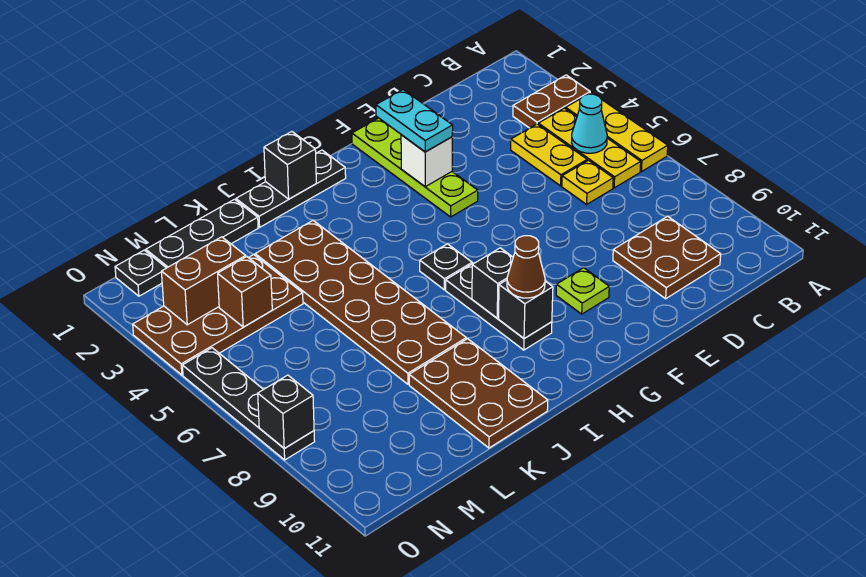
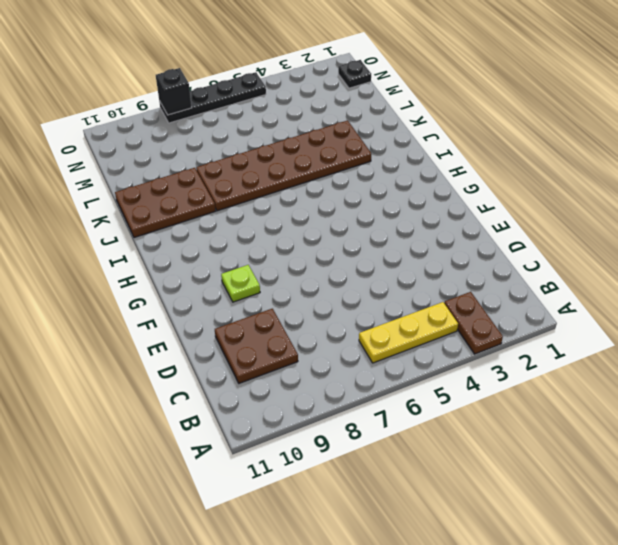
none -> yellow plate A4:A6 level 1
none -> yellow plate C4:C5 level 1
none -> yellow plate C6 level 1

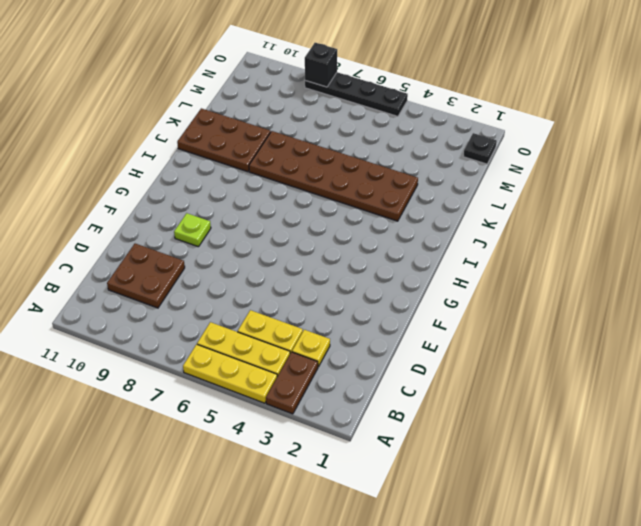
yellow plate C3 level 1 -> yellow plate C6 level 1
none -> lime plate F1:F4 level 1
none -> black plate H1:J1 level 1
none -> black plate H6 level 1

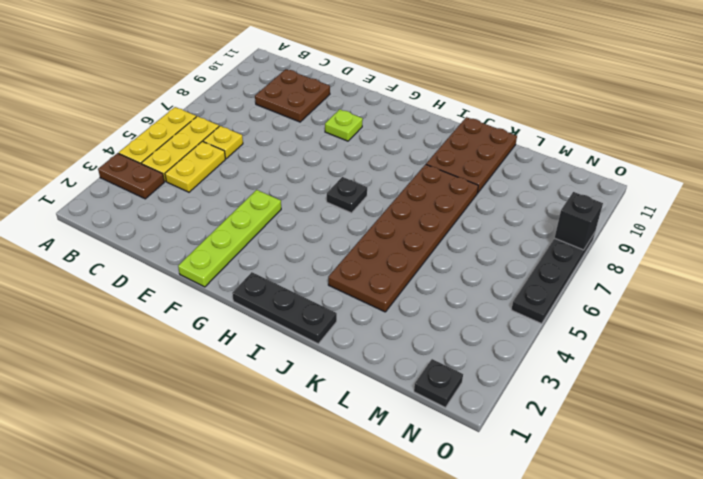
none -> black plate H7:H9 level 1
none -> black plate K1:M1 level 1
none -> brown plate L3:O4 level 1

